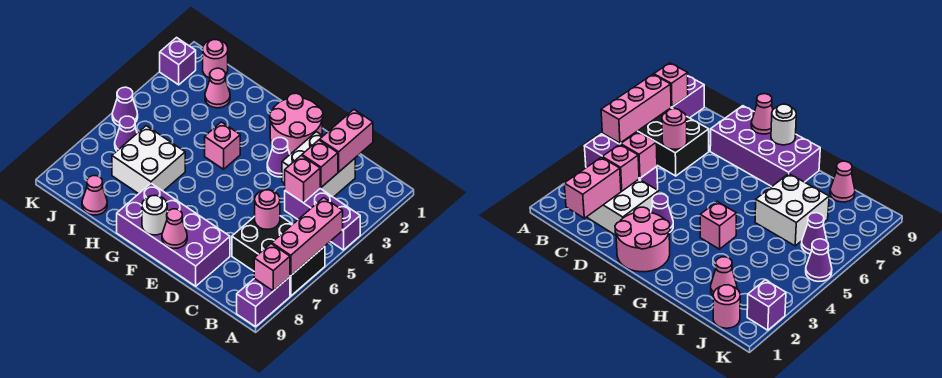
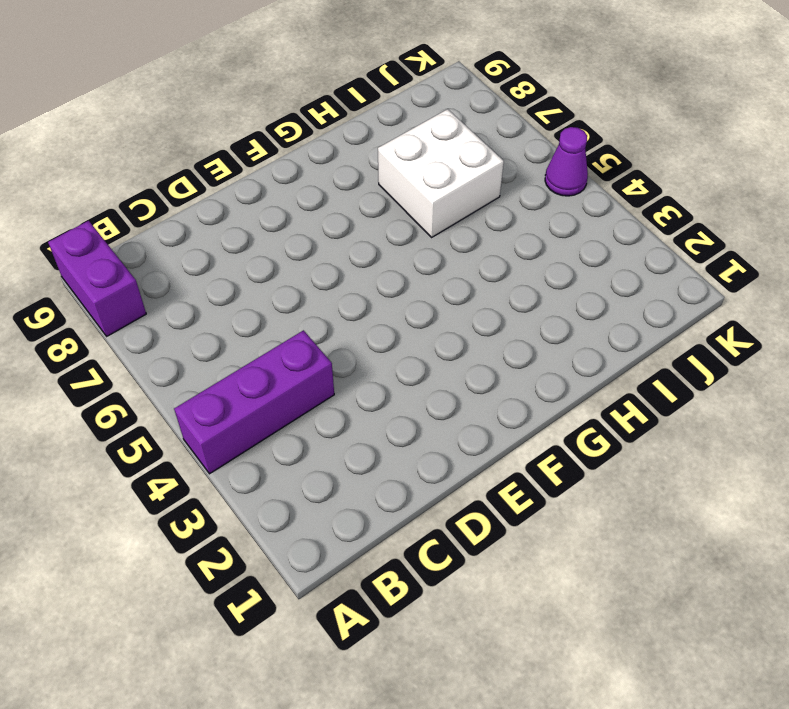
none -> black brick A6:C7 level 1
none -> white brick C2:D3 level 1
none -> purple brick D8:G9 level 1

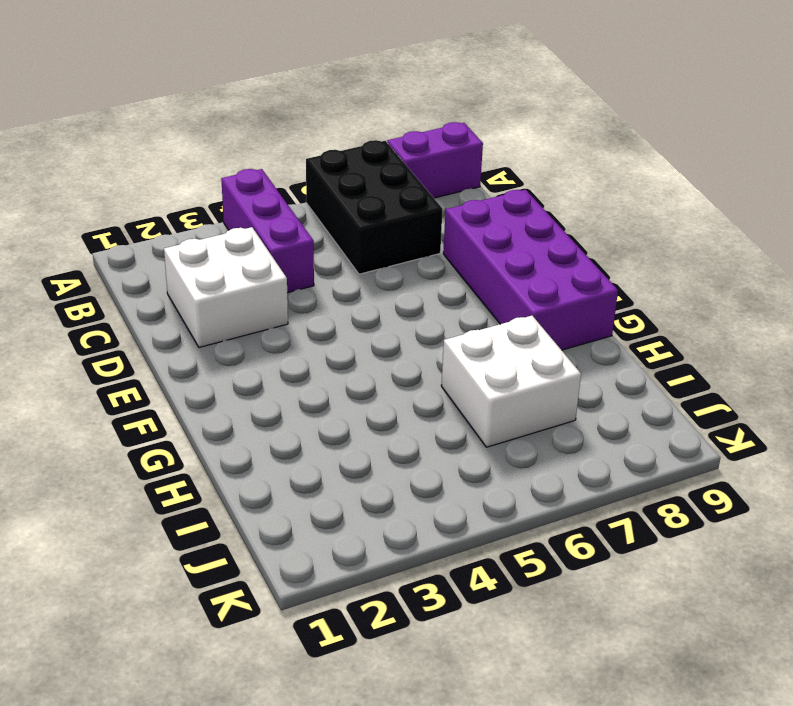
none -> pink round brick E1:F2 level 1
none -> purple cone E3 level 1
none -> pink brick G4 level 1

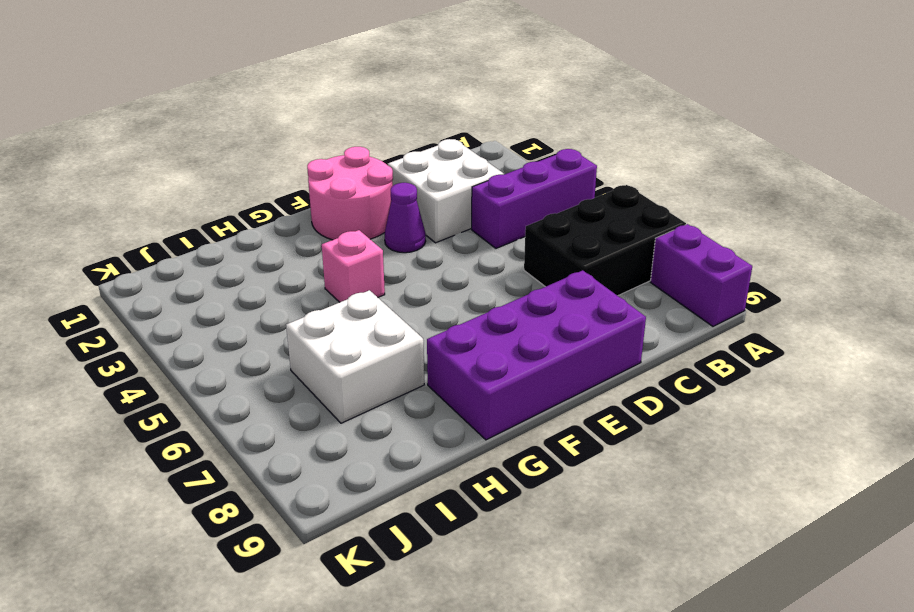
none -> pink cone I2 level 1
none -> pink cone I9 level 1
none -> pink round brick J1 level 1

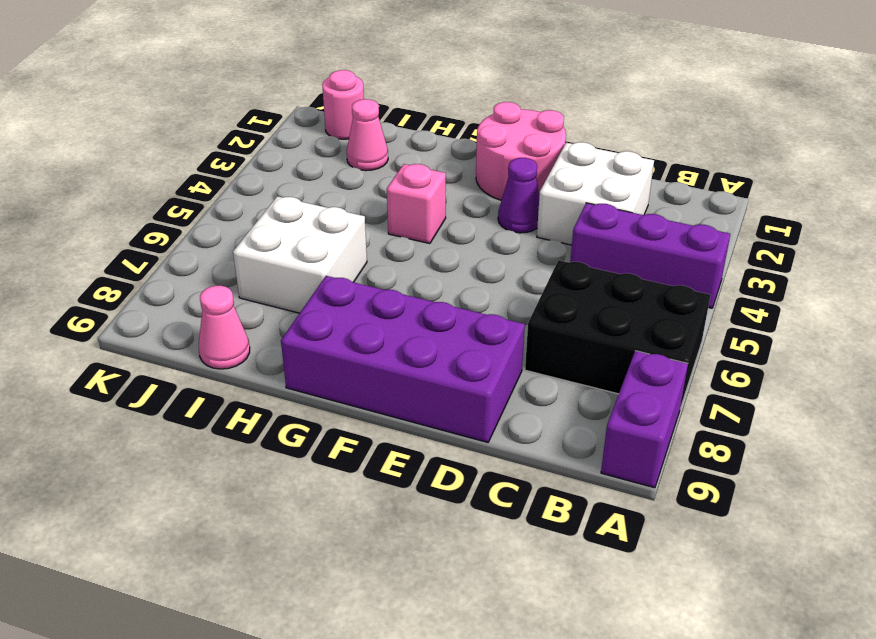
none -> purple cone J6 level 1
none -> purple brick K2 level 1
none -> purple cone K5 level 1

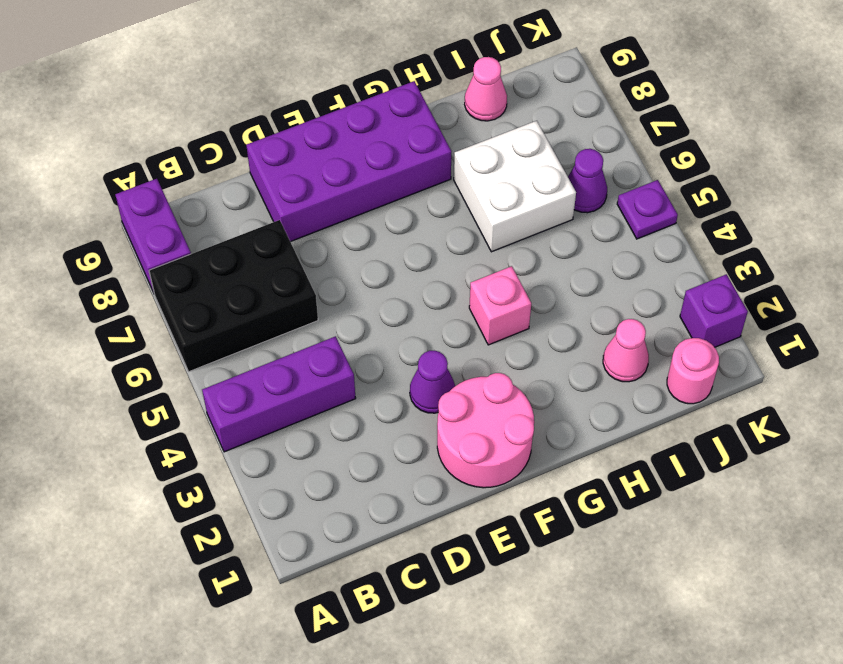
purple plate K5 level 1 -> purple cone K5 level 1
none -> white brick C2:D3 level 1
none -> pink brick A5:A7 level 2
none -> pink brick A8 level 2

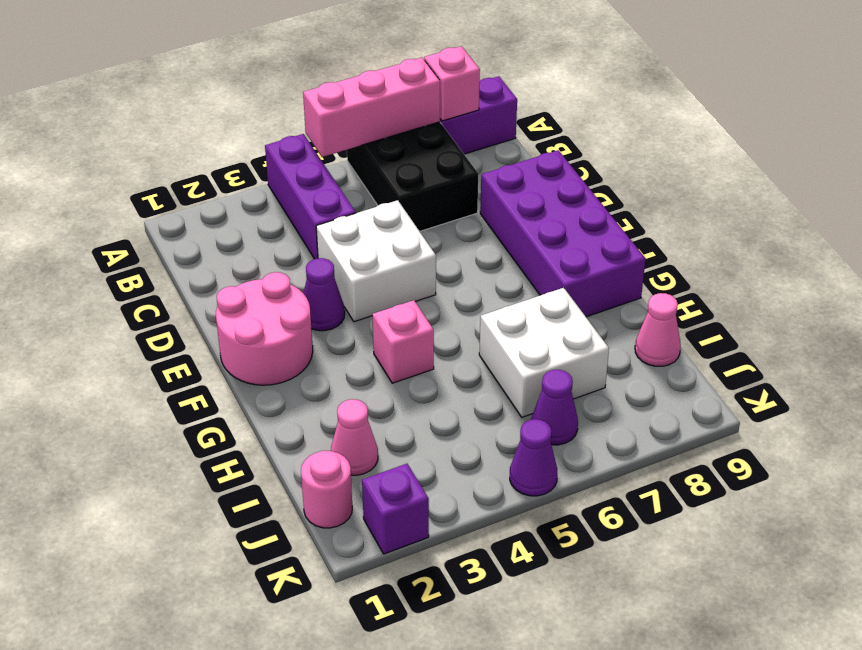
white brick D4:E5 level 1 -> white brick C2:D3 level 1
none -> pink brick C1:C2 level 2
none -> pink brick C3 level 2
none -> pink brick C4 level 2

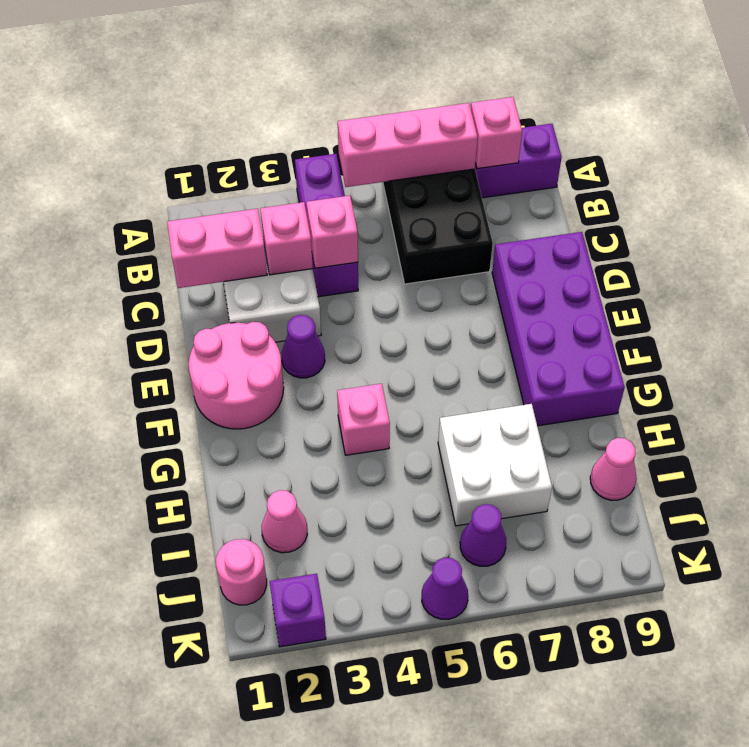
none -> pink round brick C6 level 2
none -> pink cone E9 level 2
none -> white round brick F9 level 2

